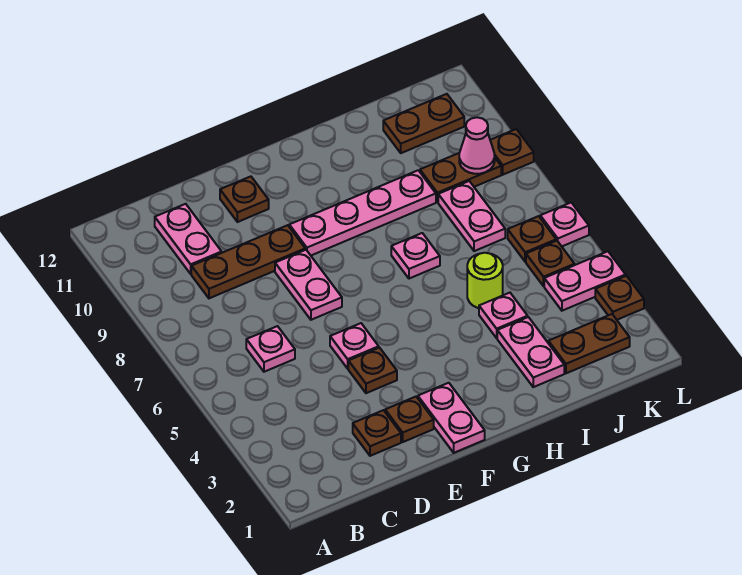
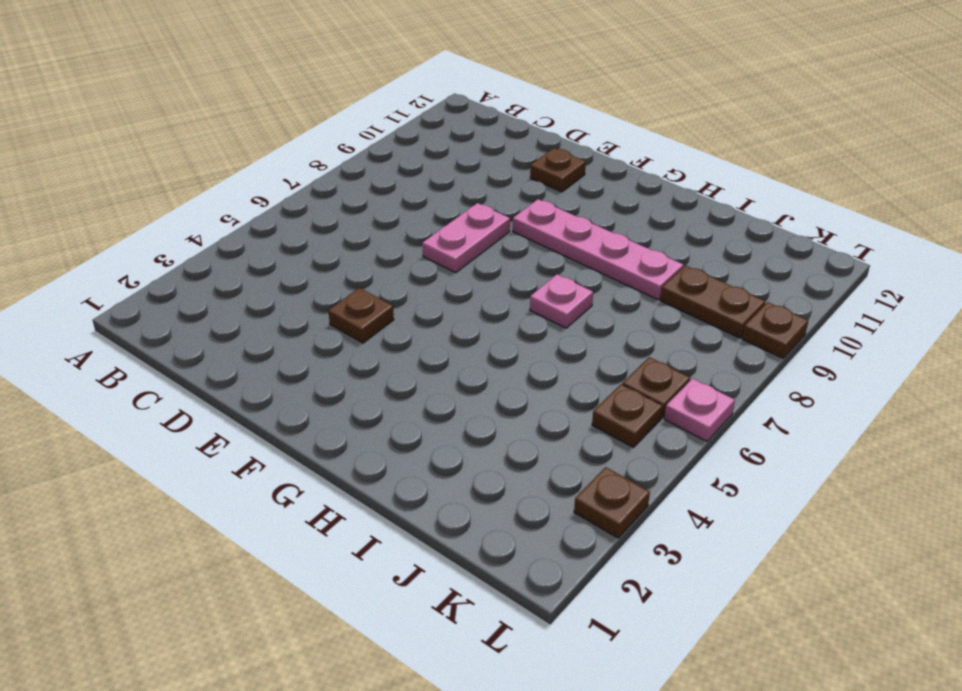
none -> pink plate C6 level 1
none -> brown plate C9:E9 level 1
none -> pink plate C10:C11 level 1

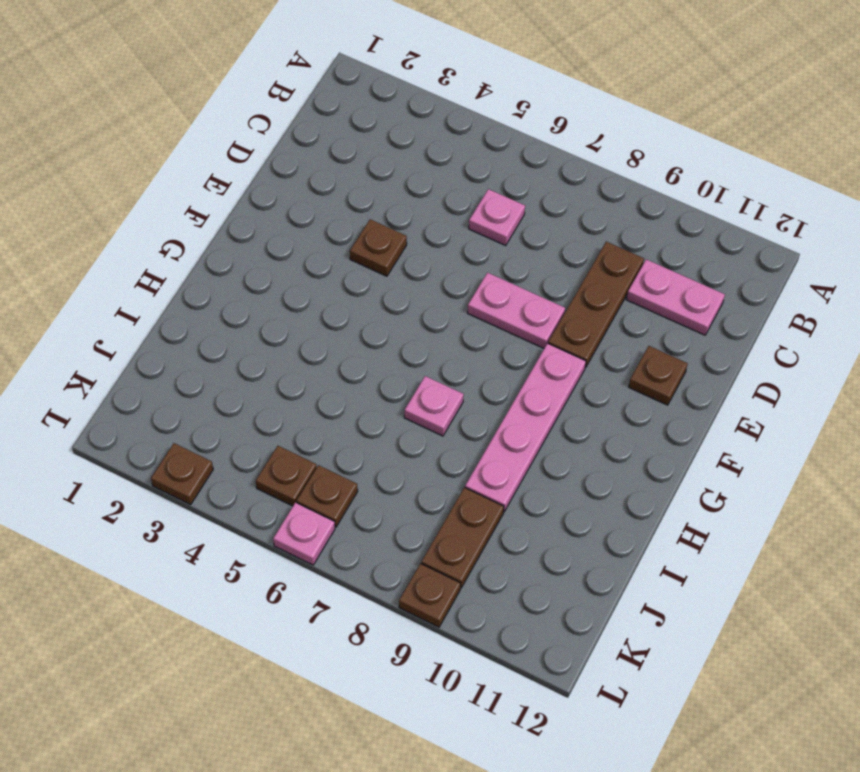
none -> brown plate D2 level 1
none -> brown plate E2 level 1
none -> pink plate E5 level 1

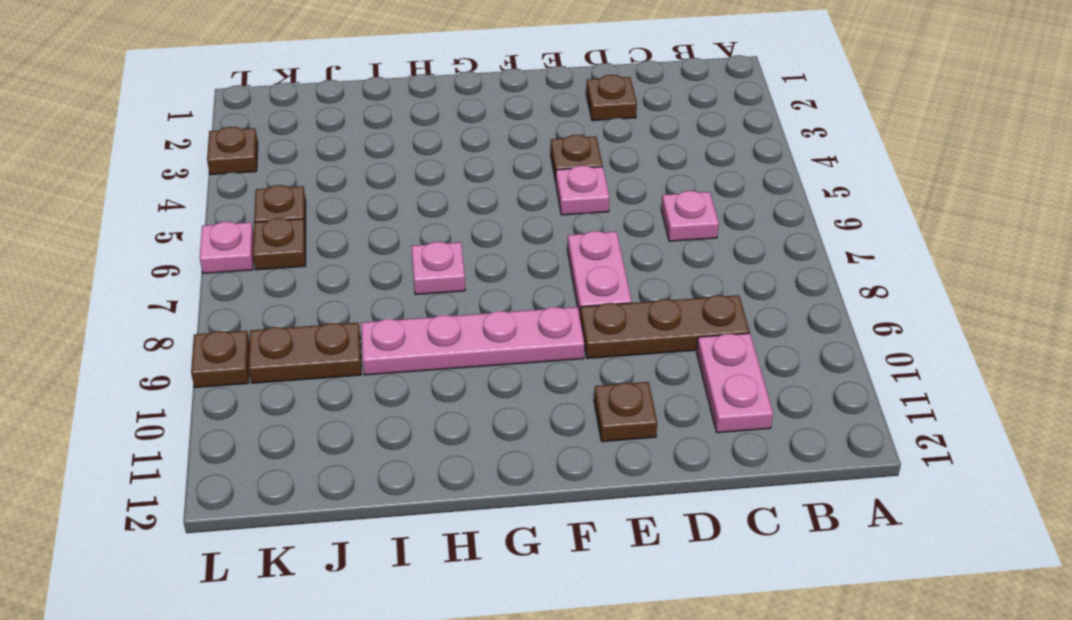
none -> brown plate E2 level 1
none -> pink plate F1:F2 level 1
none -> pink plate I2:I3 level 1

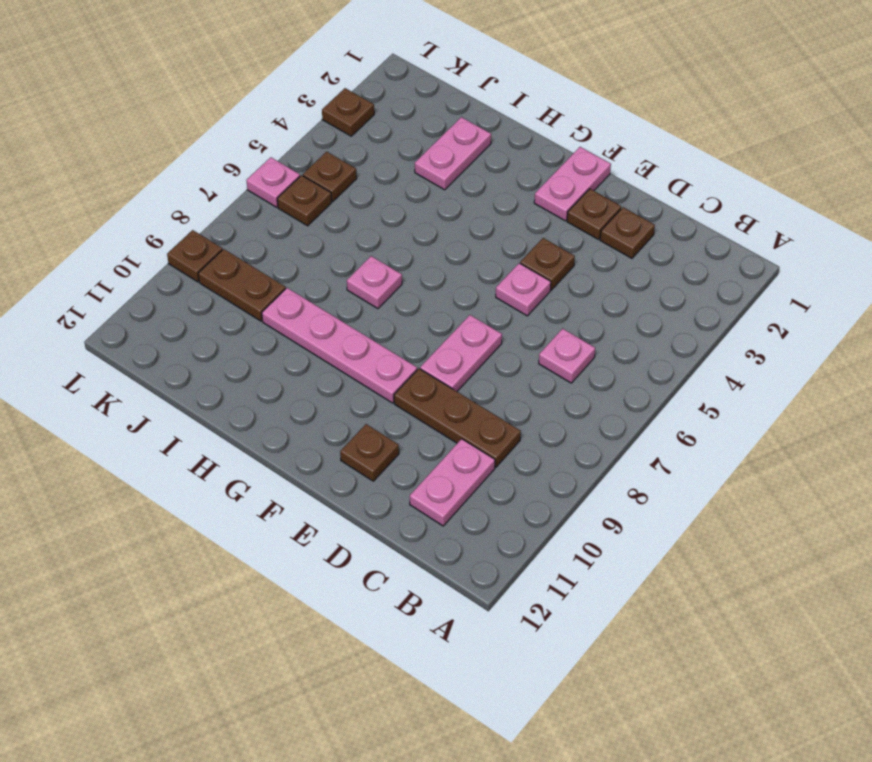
none -> pink plate I4 level 1
none -> lime round brick I5 level 1
none -> brown plate J2:K2 level 1

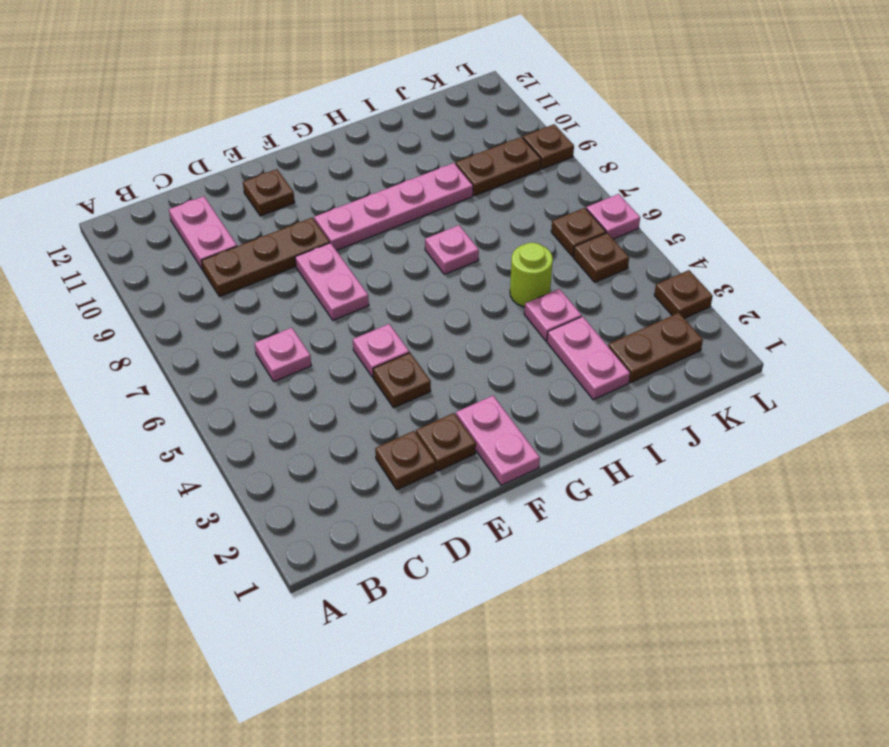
none -> pink plate J7:J8 level 1
none -> brown plate J11:K11 level 1
none -> pink plate K4:L4 level 1

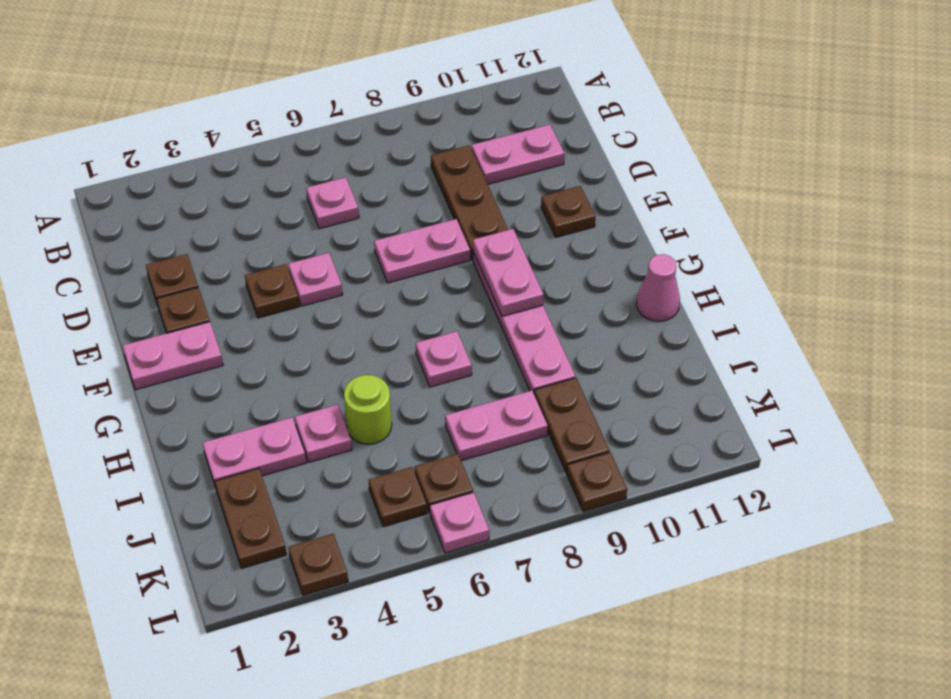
pink plate F9:G9 level 2 -> pink plate K4:L4 level 1
pink cone H12 level 1 -> pink cone K9 level 2
none -> brown plate J11:K11 level 1

